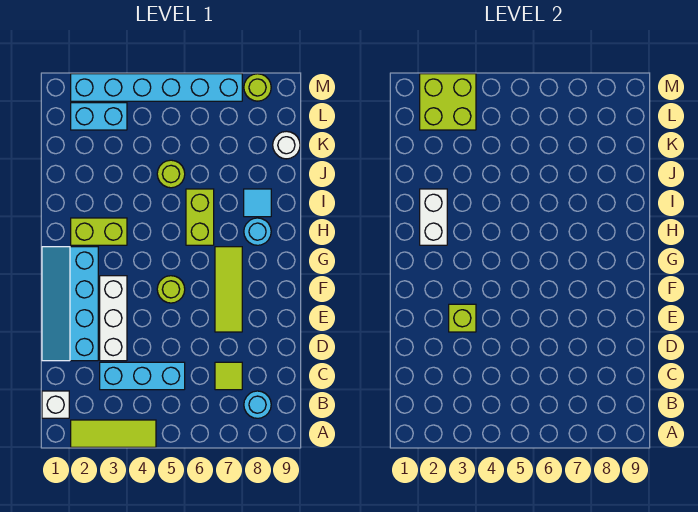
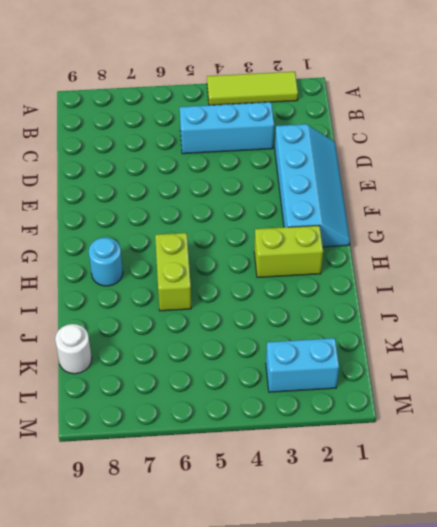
none -> white brick B1 level 1
none -> cyan round brick B8 level 1
none -> lime tile C7 level 1

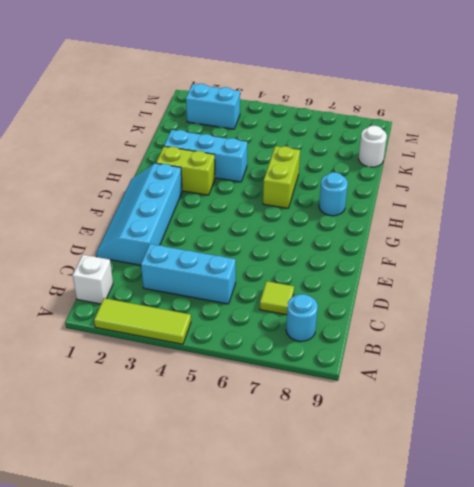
cyan brick I2:I4 level 1 -> none
none -> white brick D3:F3 level 1
none -> lime tile E7:G7 level 1
none -> lime round brick F5 level 1

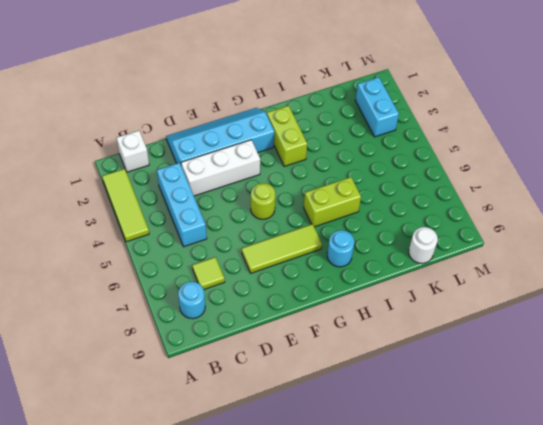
none -> cyan tile I8 level 1
none -> lime round brick J5 level 1
none -> cyan brick M2:M7 level 1

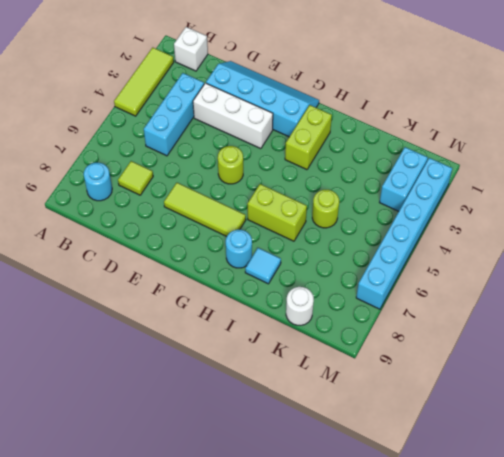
none -> lime round brick M8 level 1
none -> lime brick E3 level 2
none -> white brick H2:I2 level 2

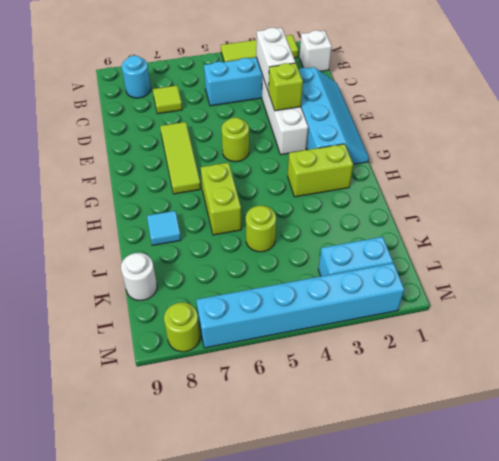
white brick C3:D3 level 2 -> white brick H2:I2 level 2
none -> cyan round brick H8 level 1
none -> lime brick L2:M3 level 2

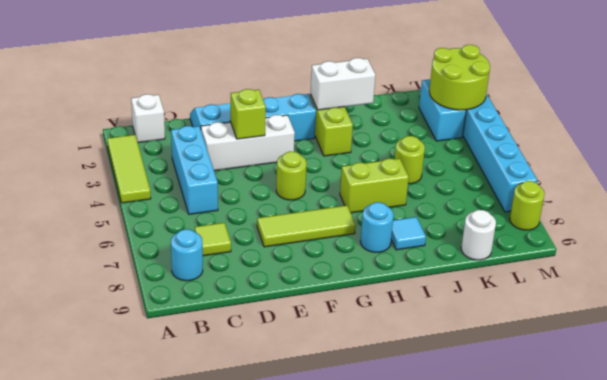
lime round brick L2:M3 level 2 -> lime brick L2:M3 level 2

